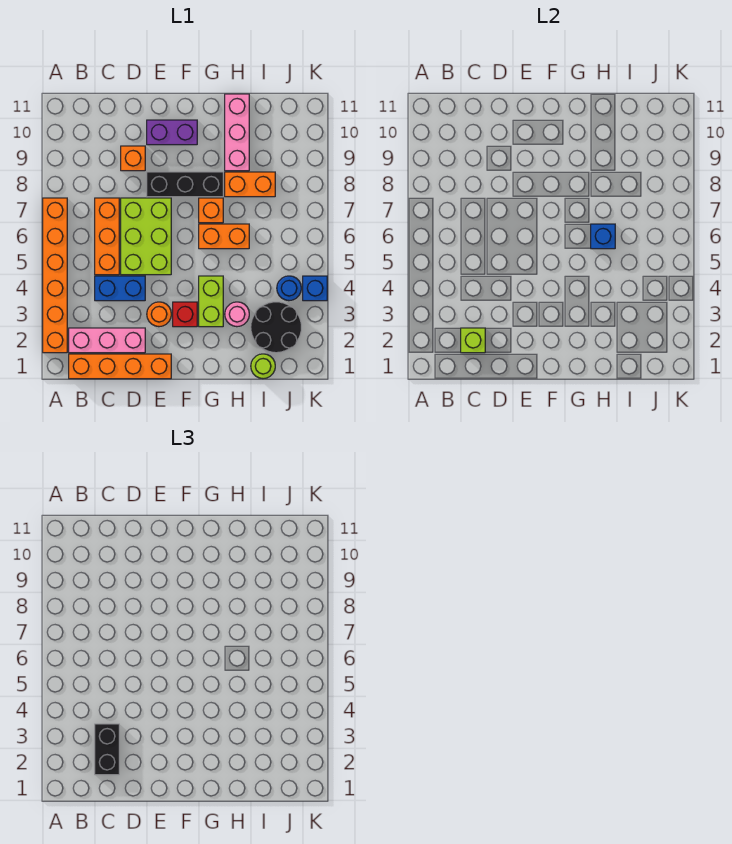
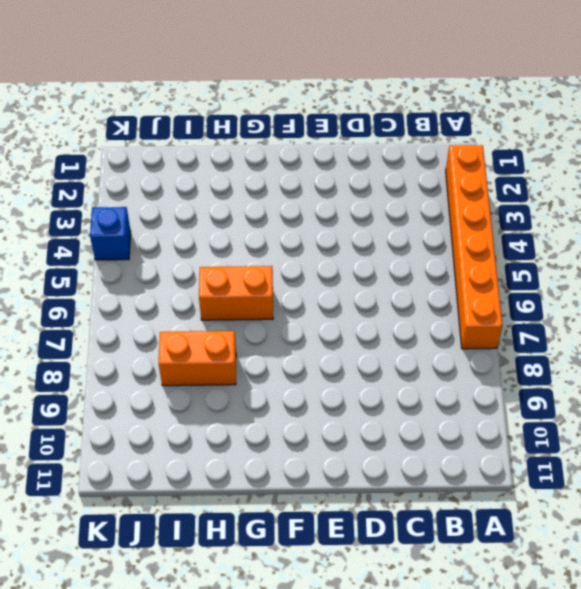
none -> orange brick B1:E1 level 1
none -> pink brick B2:D2 level 1
none -> blue brick C4:D4 level 1

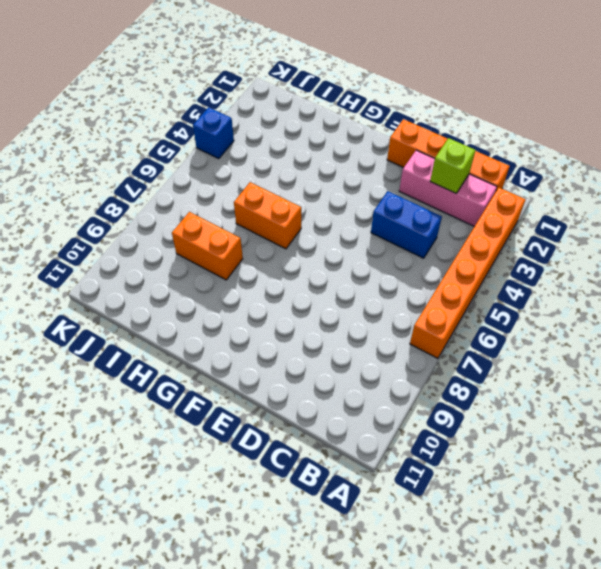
none -> orange brick C5:C7 level 1
none -> lime brick D5:E7 level 1
none -> orange brick D9 level 1

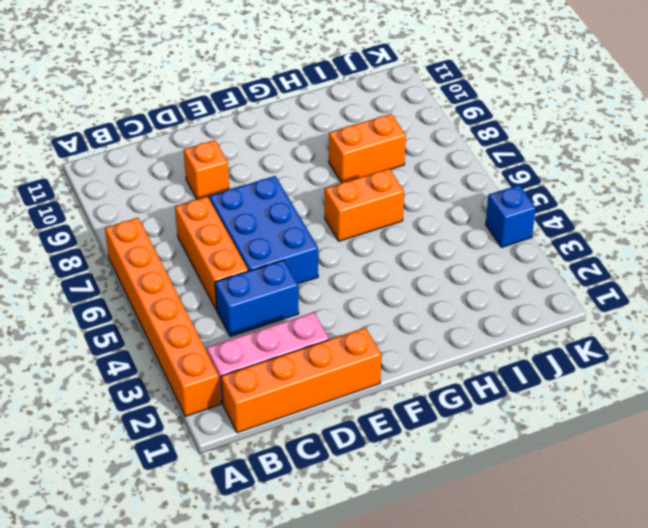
blue brick D5:E7 level 1 -> lime brick D5:E7 level 1
none -> orange round brick E3 level 1
none -> black brick E8:G8 level 1
none -> purple brick E10:F10 level 1

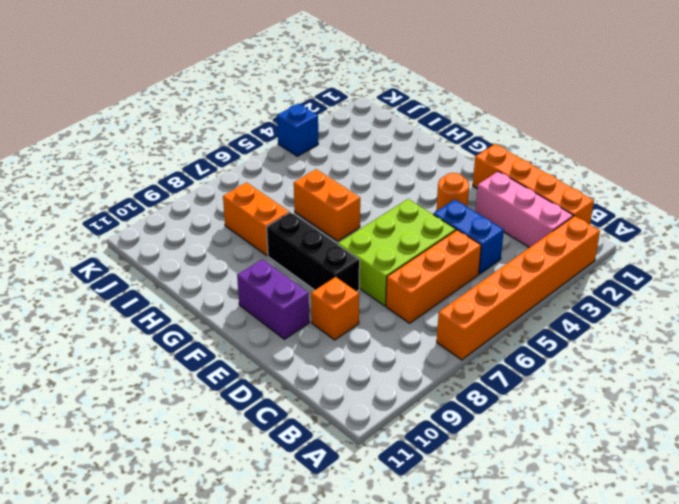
none -> red brick F3 level 1
none -> lime brick G3:G4 level 1
none -> orange brick G7 level 1

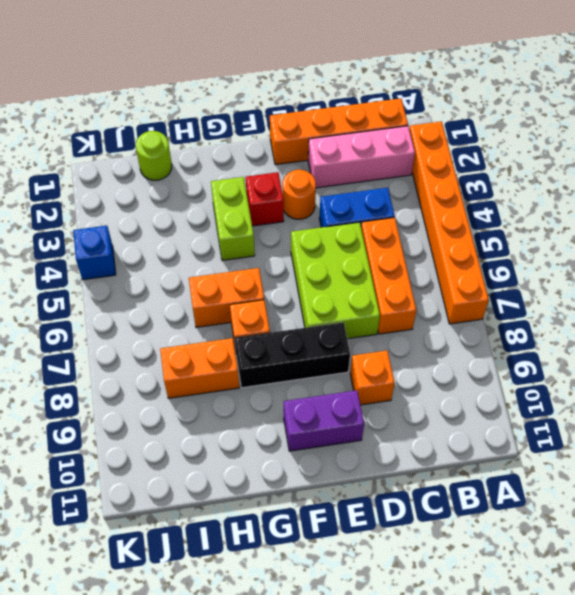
none -> pink round brick H3 level 1
none -> pink brick H9:H11 level 1
none -> black round brick I2:J3 level 1

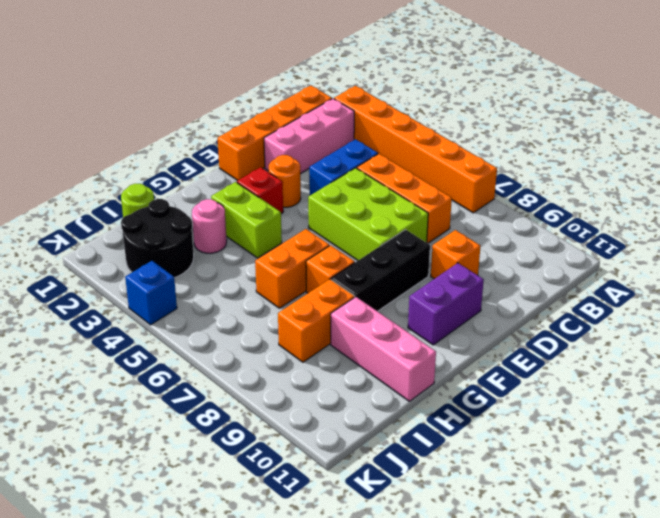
none -> blue round brick J4 level 1
none -> lime brick C2 level 2
none -> blue brick H6 level 2

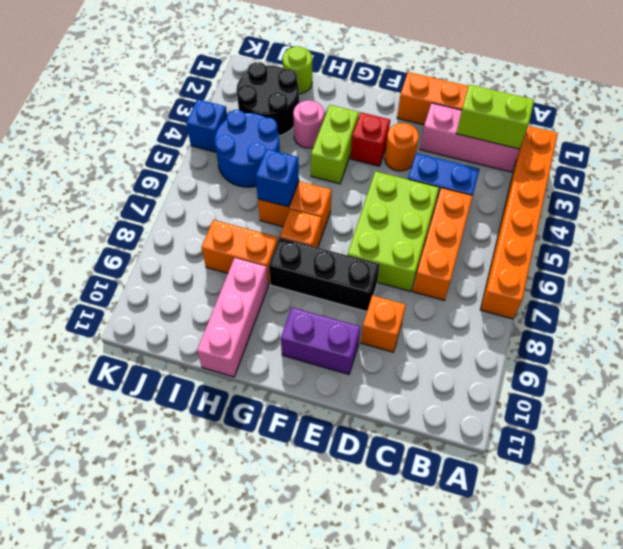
lime brick B2:C2 level 2 -> lime brick C2 level 2
blue round brick I4:J5 level 1 -> blue round brick J4 level 1
none -> black brick C2:C3 level 3

